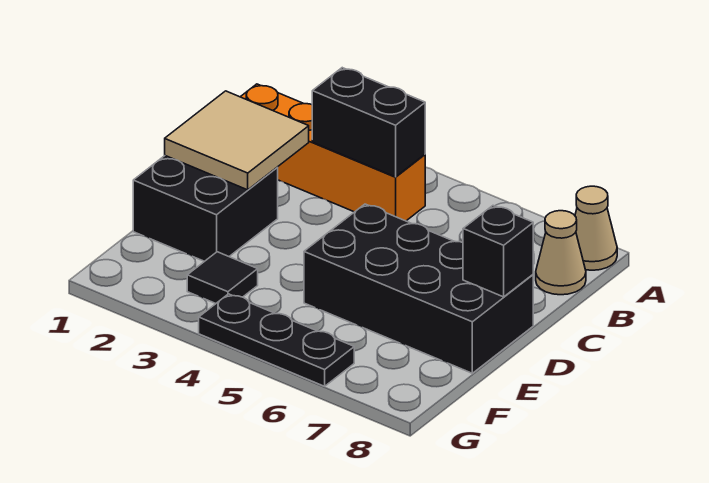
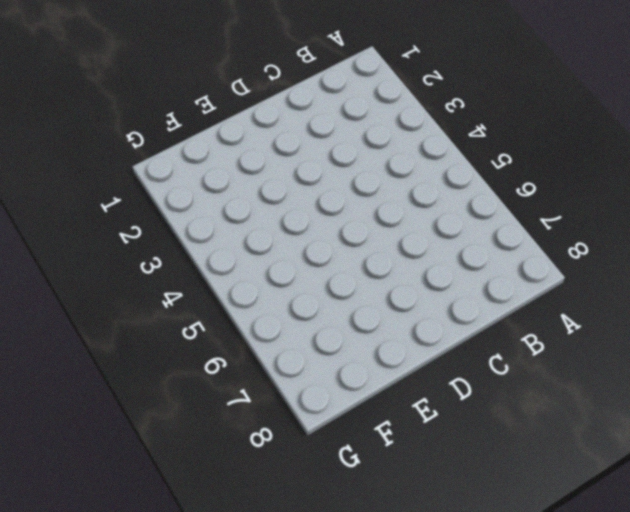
none -> tan cone A8 level 1
none -> orange brick B1:B4 level 1

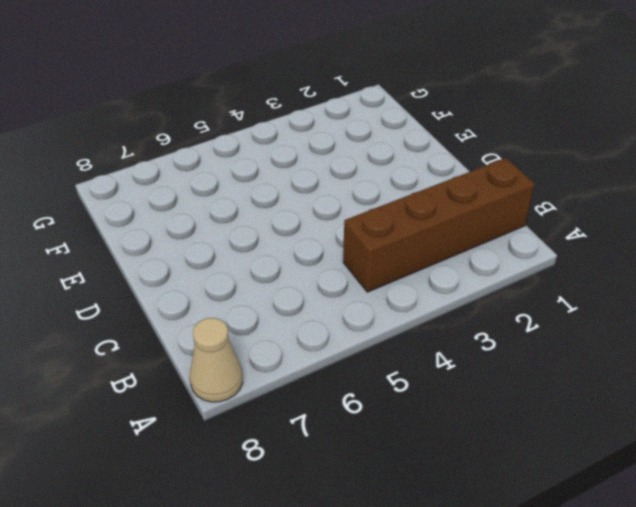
brown brick B1:B4 level 1 -> orange brick B1:B4 level 1
none -> tan cone B8 level 1
none -> black brick D1:E2 level 1

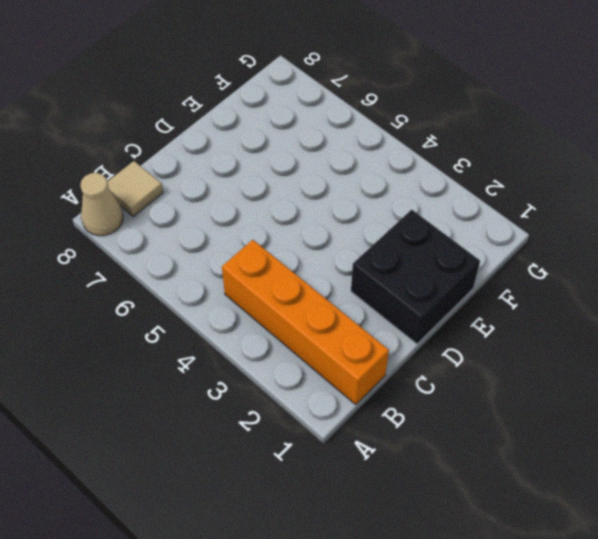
tan tile B8 level 1 -> tan cone B8 level 1
none -> black brick D5:E8 level 1
none -> black tile F3 level 1

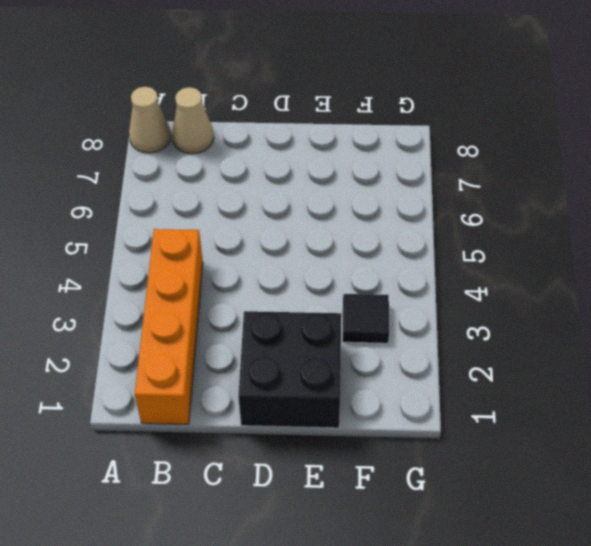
none -> black brick D5:E8 level 1
none -> black plate G4:G6 level 1

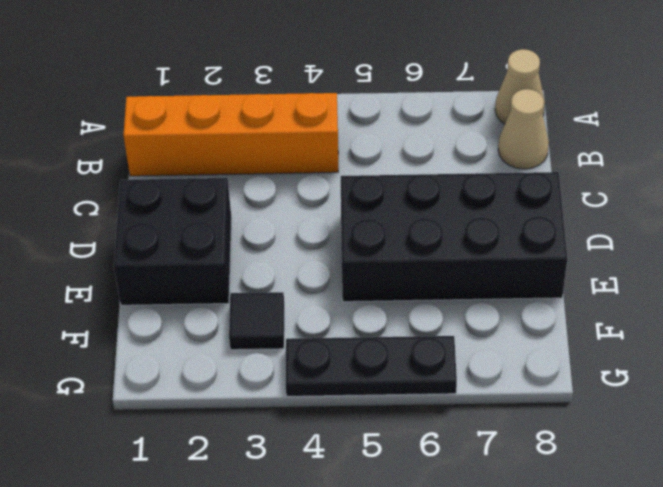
none -> black brick B3:B4 level 2
none -> tan tile C1:D2 level 2

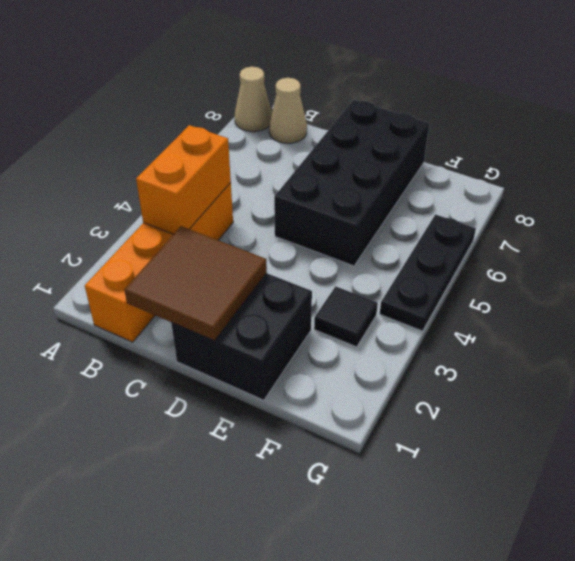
orange brick B3:B4 level 2 -> black brick B3:B4 level 2
brown tile C1:D2 level 2 -> tan tile C1:D2 level 2
none -> black brick D8 level 2

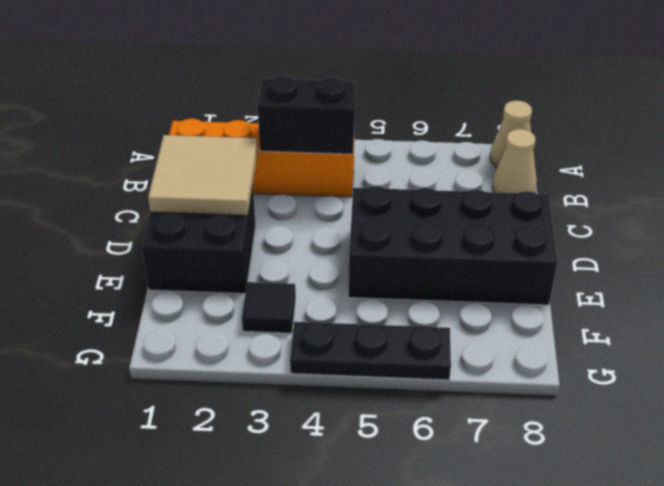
none -> black brick D8 level 2

